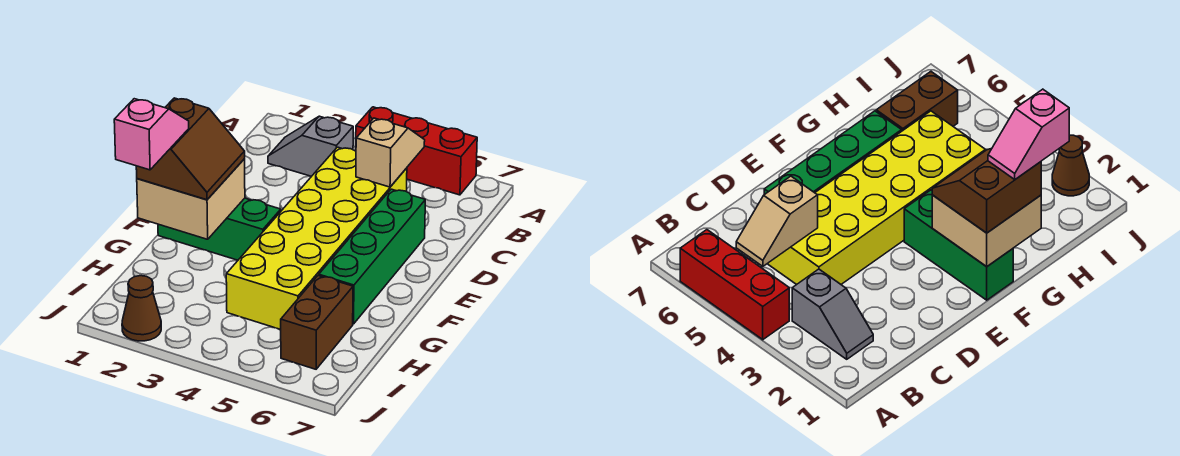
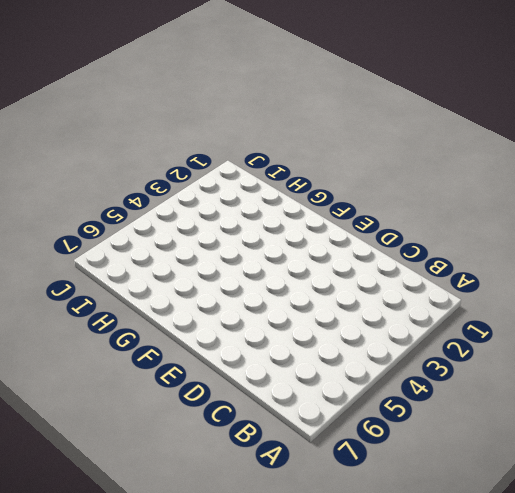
none -> red brick A4:A6 level 1
none -> grey slope B2:B3 level 1 top 3

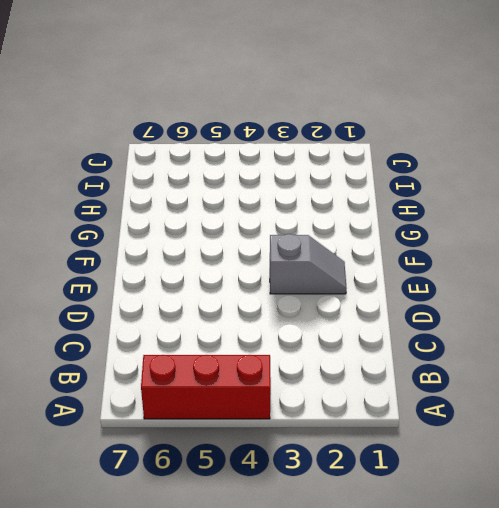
grey slope E2:E3 level 1 top 3 -> grey slope B2:B3 level 1 top 3
none -> yellow brick C4:H5 level 1
none -> green brick D6:G6 level 1

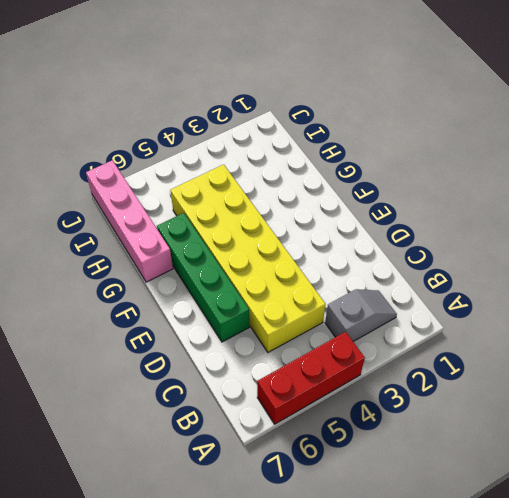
pink brick G7:J7 level 1 -> none
none -> green brick F1:F3 level 1
none -> brown brick H6:I6 level 1

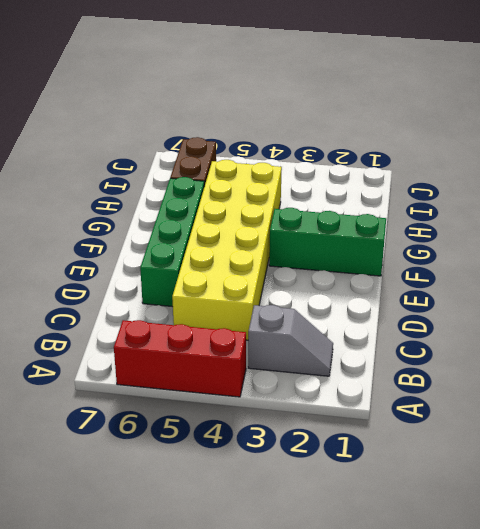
none -> brown cone J2 level 1
none -> tan slope B5:C5 level 2 top C

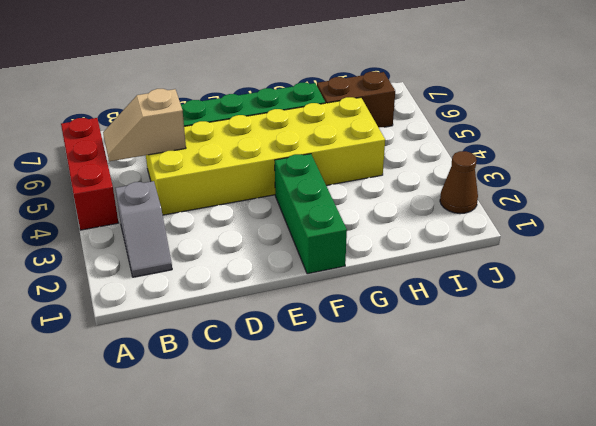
none -> tan brick F1:G2 level 2
none -> brown slope F1:G2 level 3 top 1

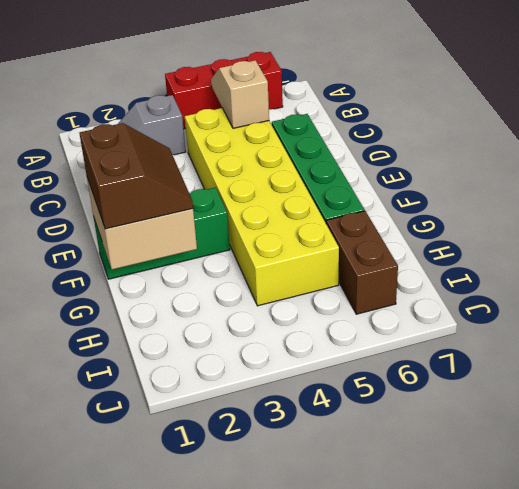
none -> brown cone J2 level 1
none -> pink slope G1:H1 level 4 top H

